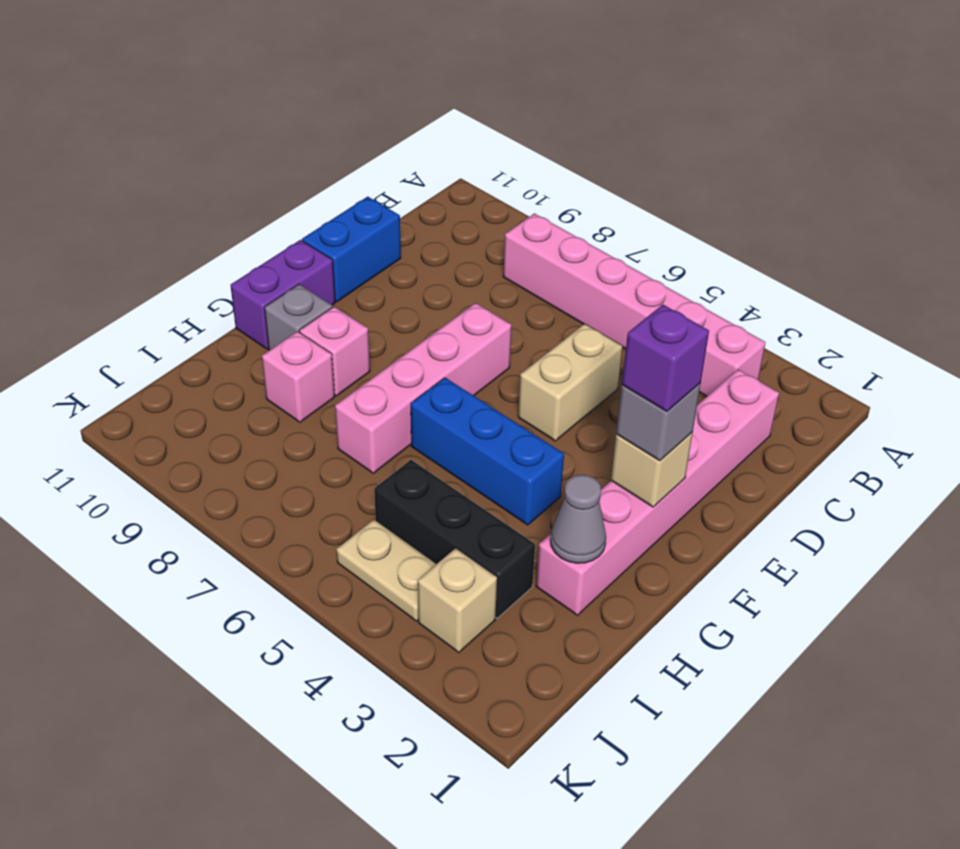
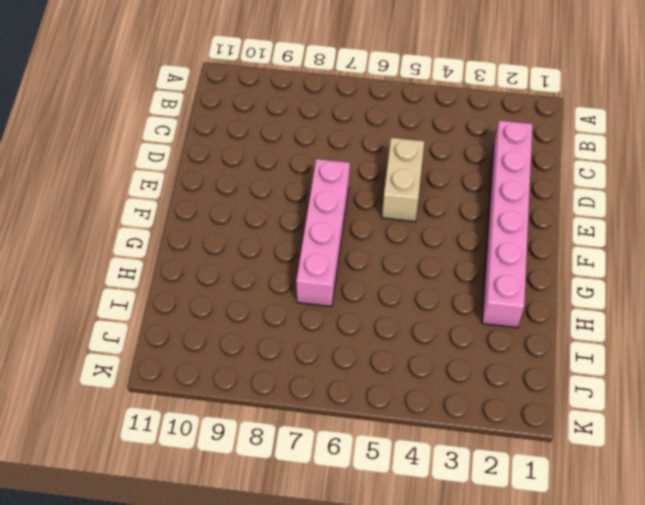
none -> pink brick B3:B8 level 1
none -> blue brick D11:E11 level 1
none -> purple brick F11:G11 level 1

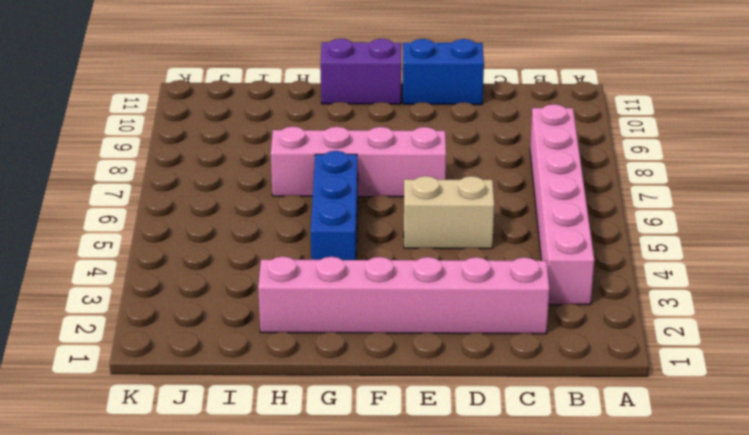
none -> pink brick G9 level 1
none -> grey brick G10 level 1
none -> pink brick H9 level 1

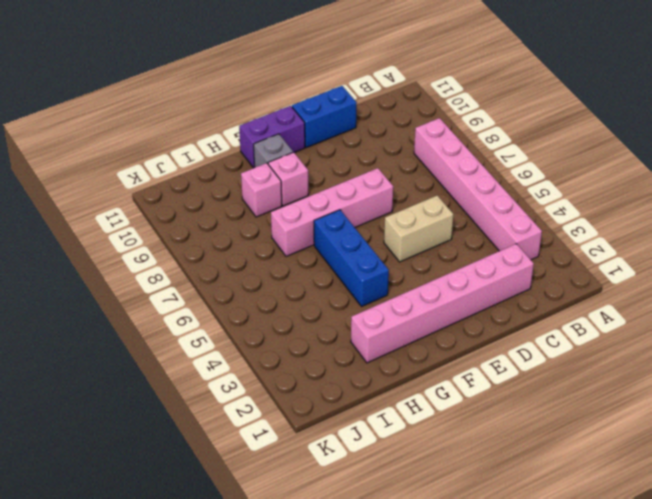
none -> black brick I3:I5 level 1
none -> tan brick J3 level 1
none -> tan plate J4:J5 level 1

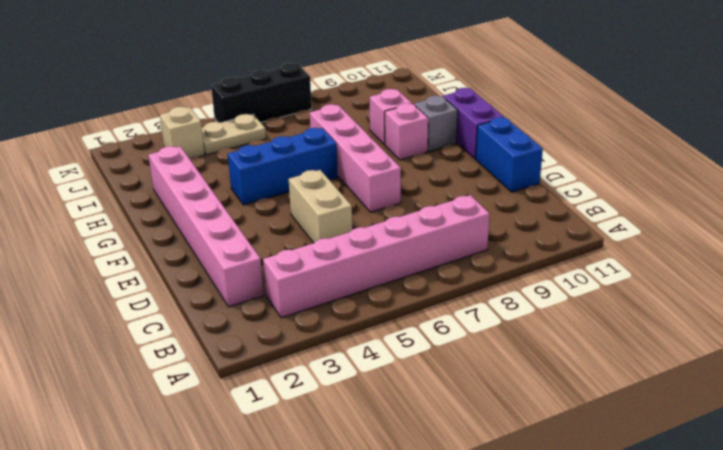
black brick K5:K7 level 1 -> black brick I3:I5 level 1
none -> tan brick F2 level 2
none -> grey cone H2 level 2
none -> grey brick F2 level 3

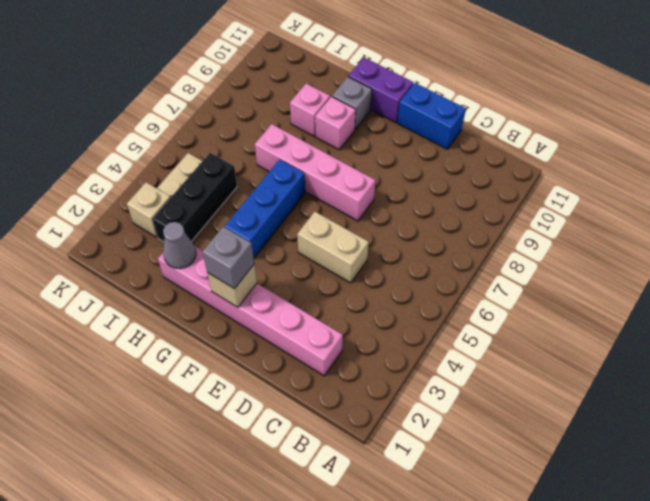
none -> pink brick B3:B8 level 1
none -> purple brick F2 level 4

